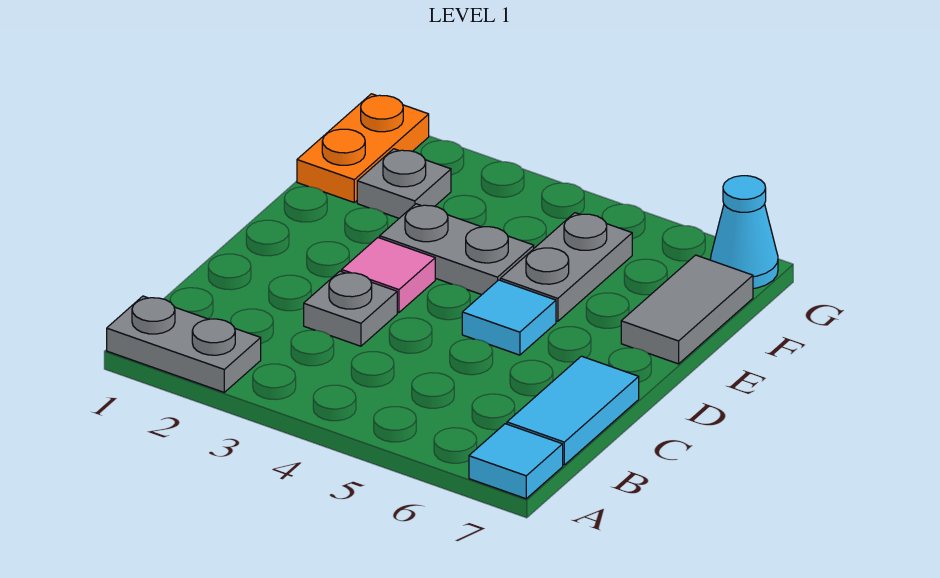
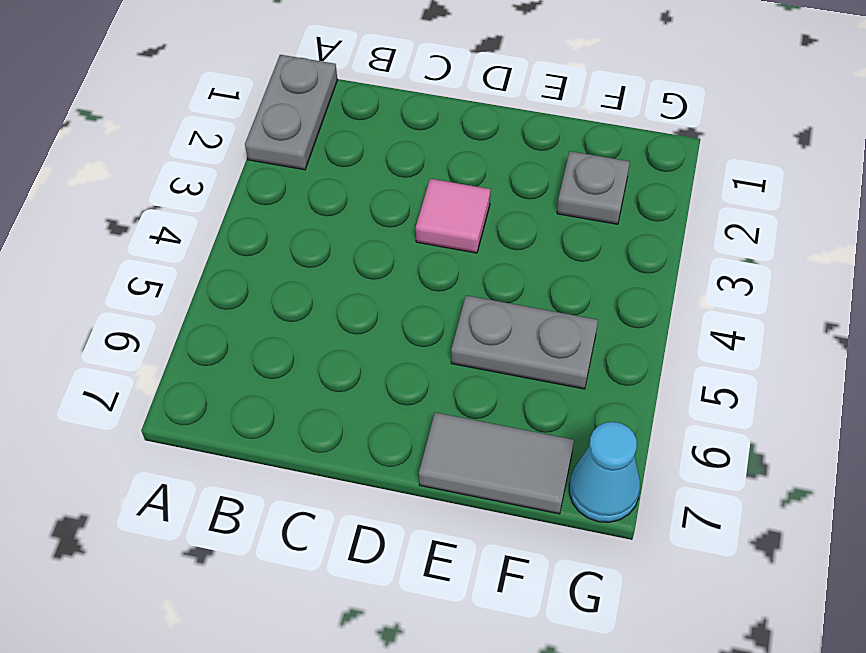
none -> cyan tile A7 level 1
none -> cyan tile B7:C7 level 1
none -> grey plate C3 level 1

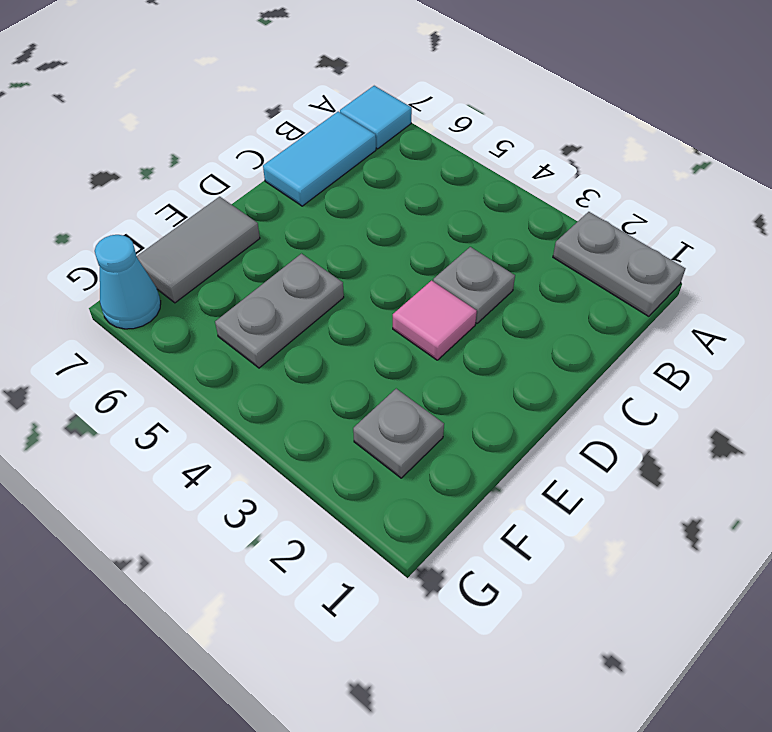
none -> cyan tile D5 level 1
none -> grey plate E3:E4 level 1
none -> orange plate F1:G1 level 1

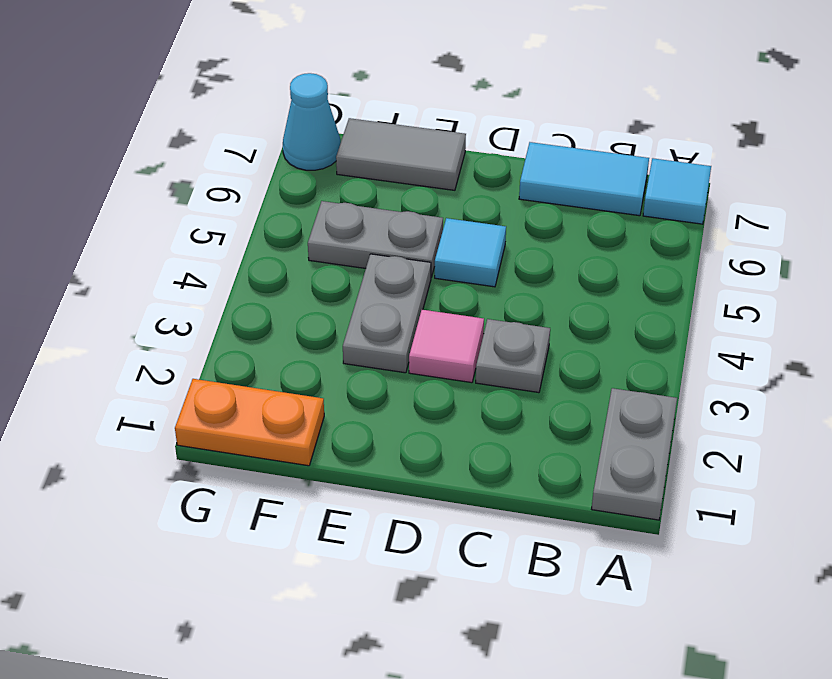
none -> grey plate F2 level 1

